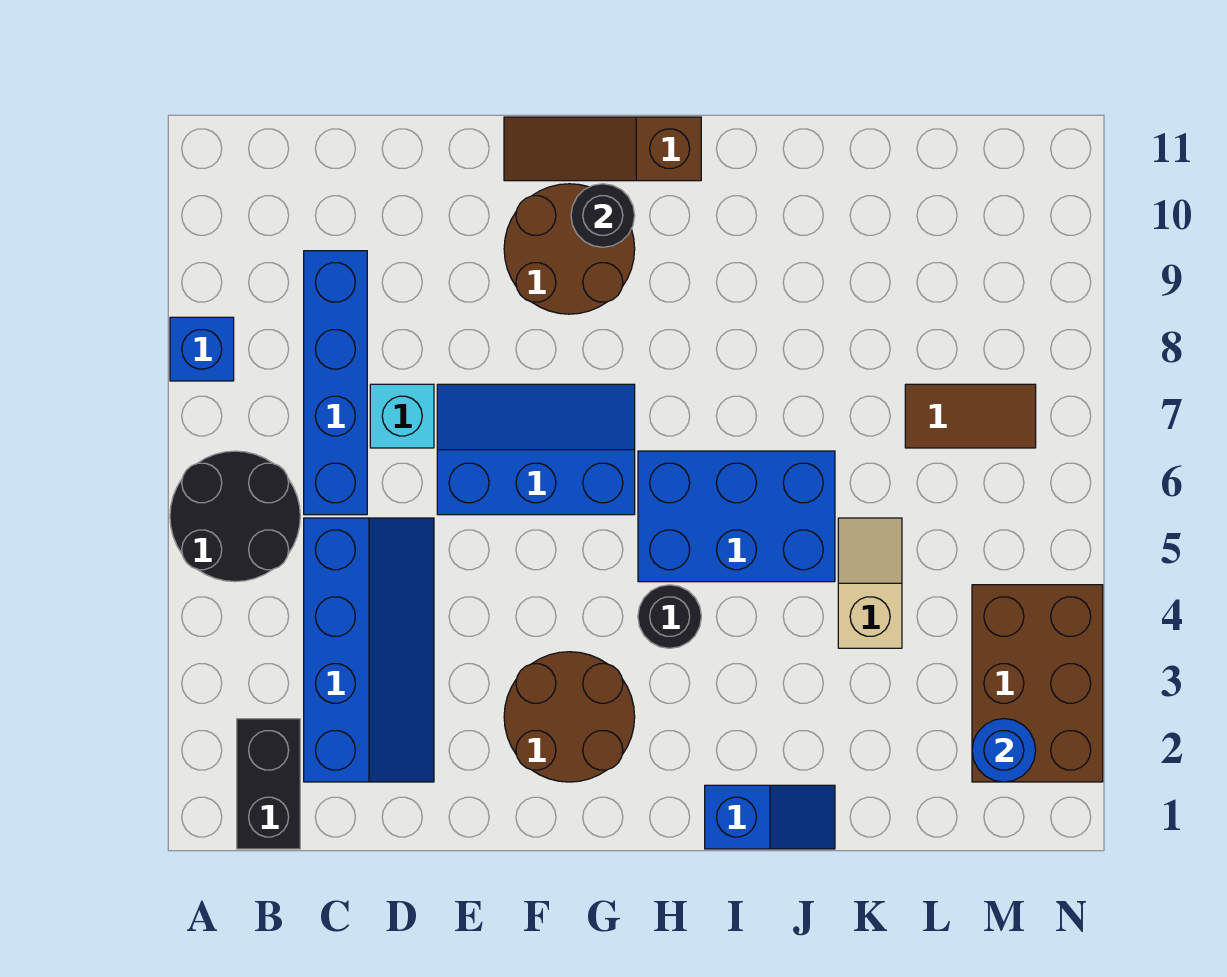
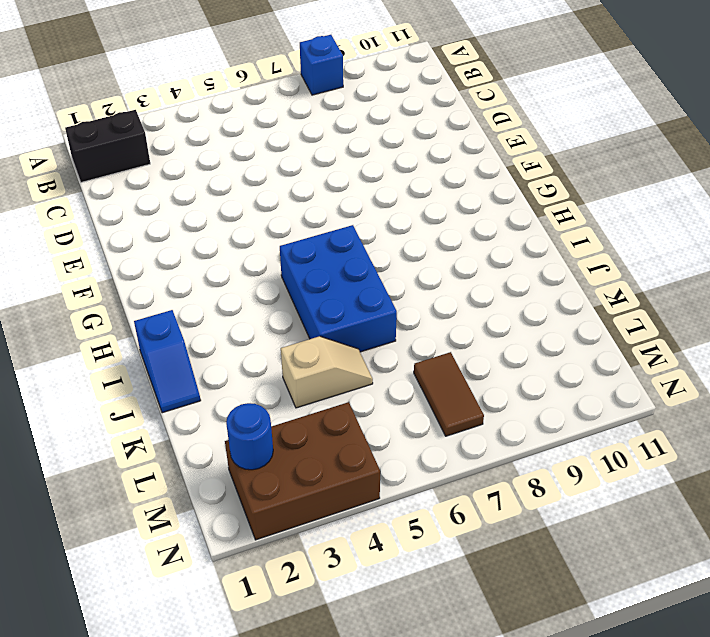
none -> black round brick A5:B6 level 1
none -> blue slope C2:D5 level 1 top C
none -> blue brick C6:C9 level 1

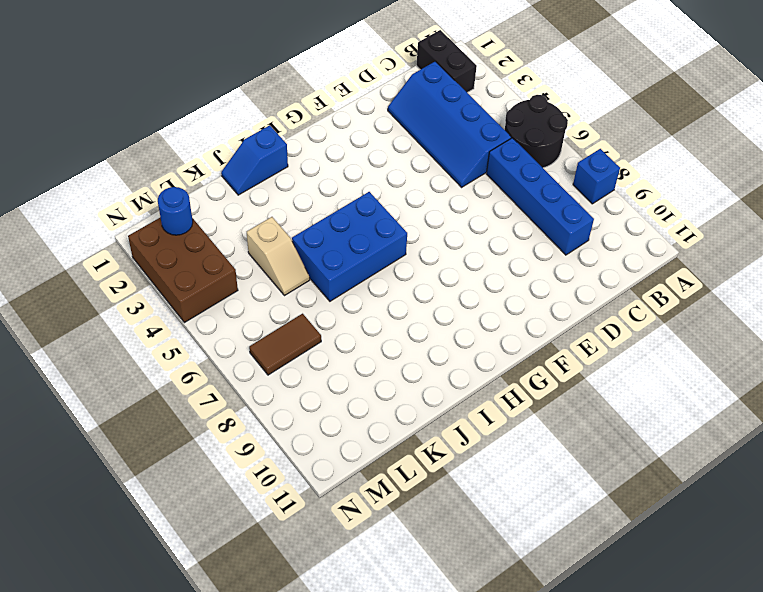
none -> cyan brick D7 level 1
none -> blue slope E6:G7 level 1 top 6
none -> brown round brick F2:G3 level 1

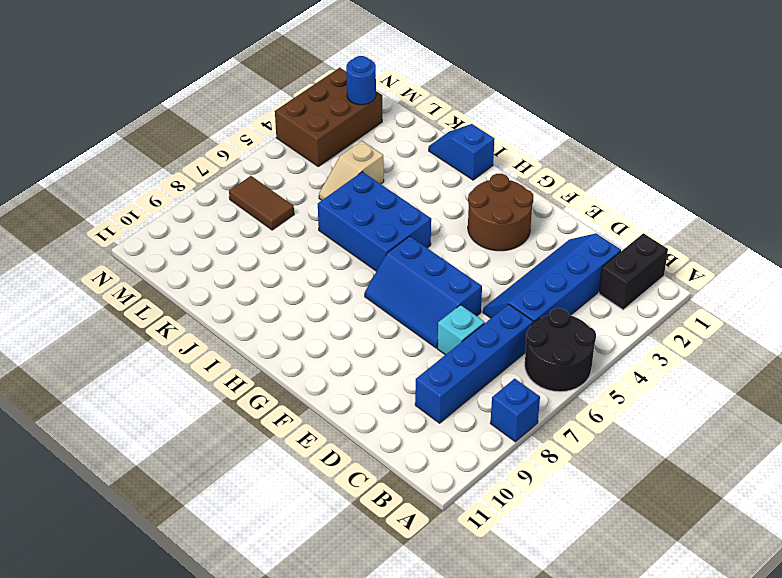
none -> brown round brick F9:G10 level 1
none -> brown slope F11:H11 level 1 top H
none -> black round brick H4 level 1

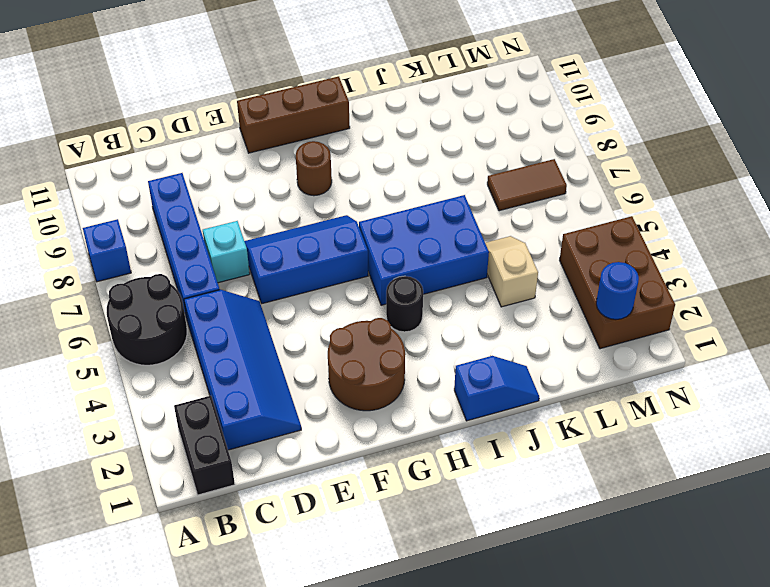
brown brick F11:H11 level 1 -> brown slope F11:H11 level 1 top H
brown round brick G9 level 1 -> brown round brick F9:G10 level 1
none -> black round brick G10 level 2

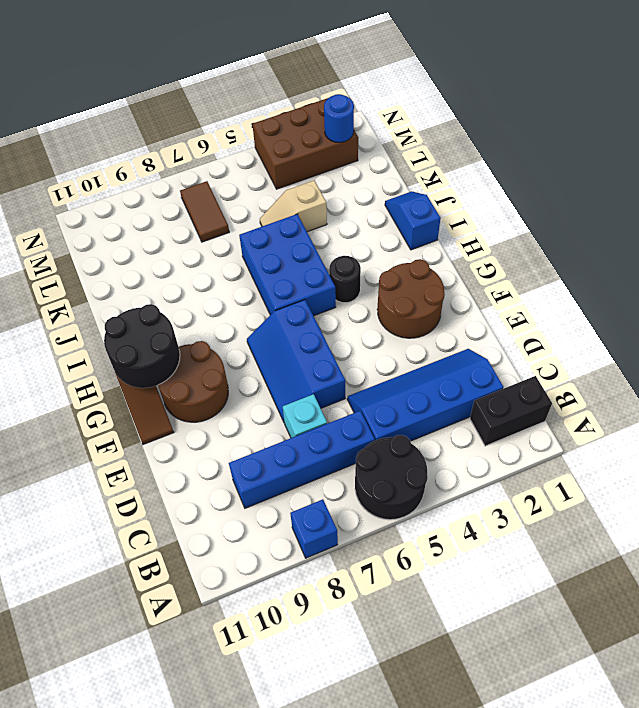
black round brick G10:H11 level 2 -> black round brick G10 level 2

